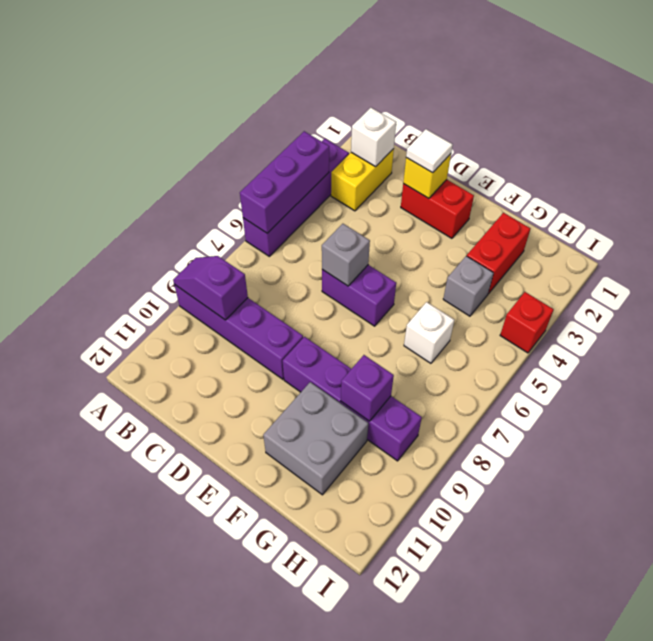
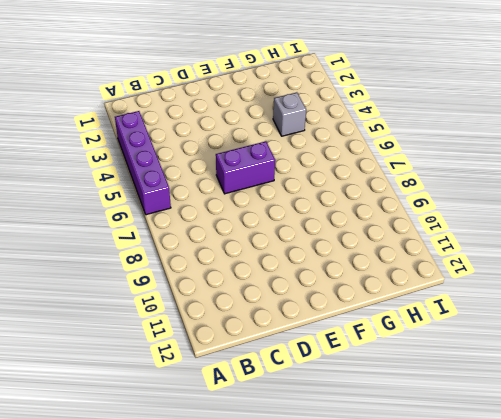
none -> purple brick A9:D9 level 1
none -> yellow brick B2:B3 level 1
none -> red brick D2:E2 level 1

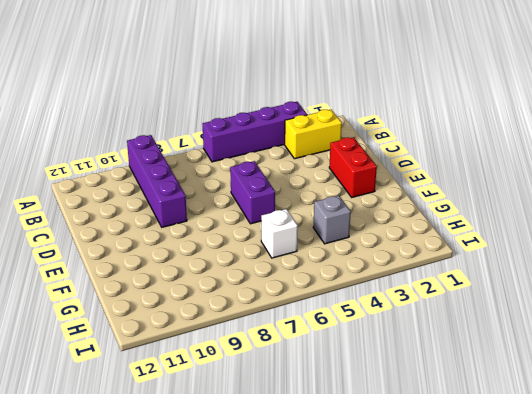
none -> purple brick E9:H9 level 1
none -> grey brick F10:G11 level 1
none -> red brick G2:G3 level 1

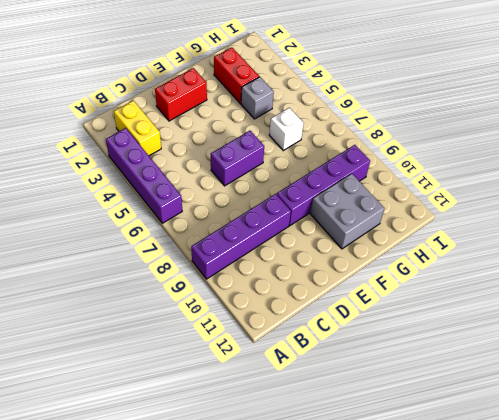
none -> red brick I4 level 1
none -> purple brick A4:A6 level 2
none -> purple slope A9:B9 level 2 top B

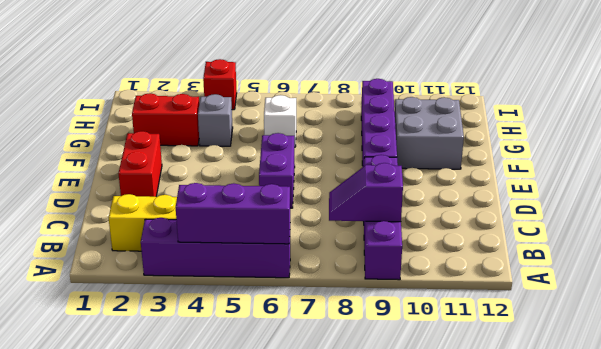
purple slope B8:B9 level 2 top 9 -> purple slope A9:B9 level 2 top B
none -> white brick B2 level 2
none -> yellow brick D2 level 2
none -> grey brick D6 level 2

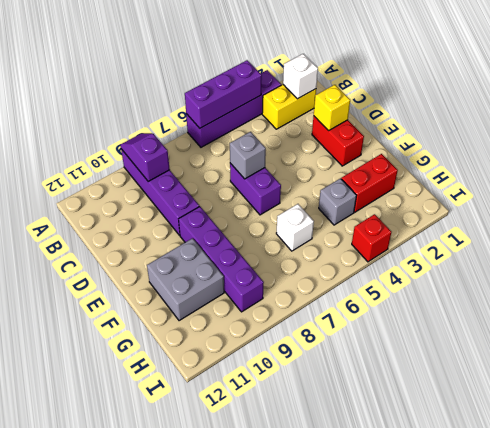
none -> purple brick G9 level 2
none -> white tile D2 level 3

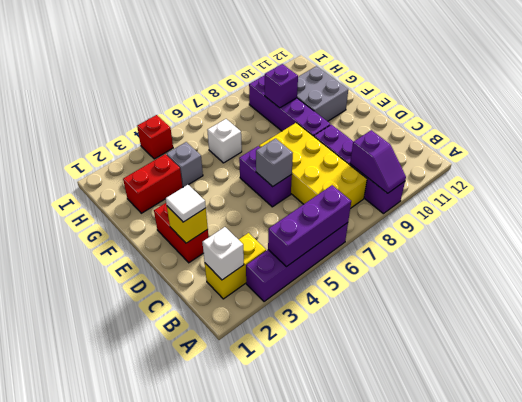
yellow brick B7:E8 level 1 -> none

